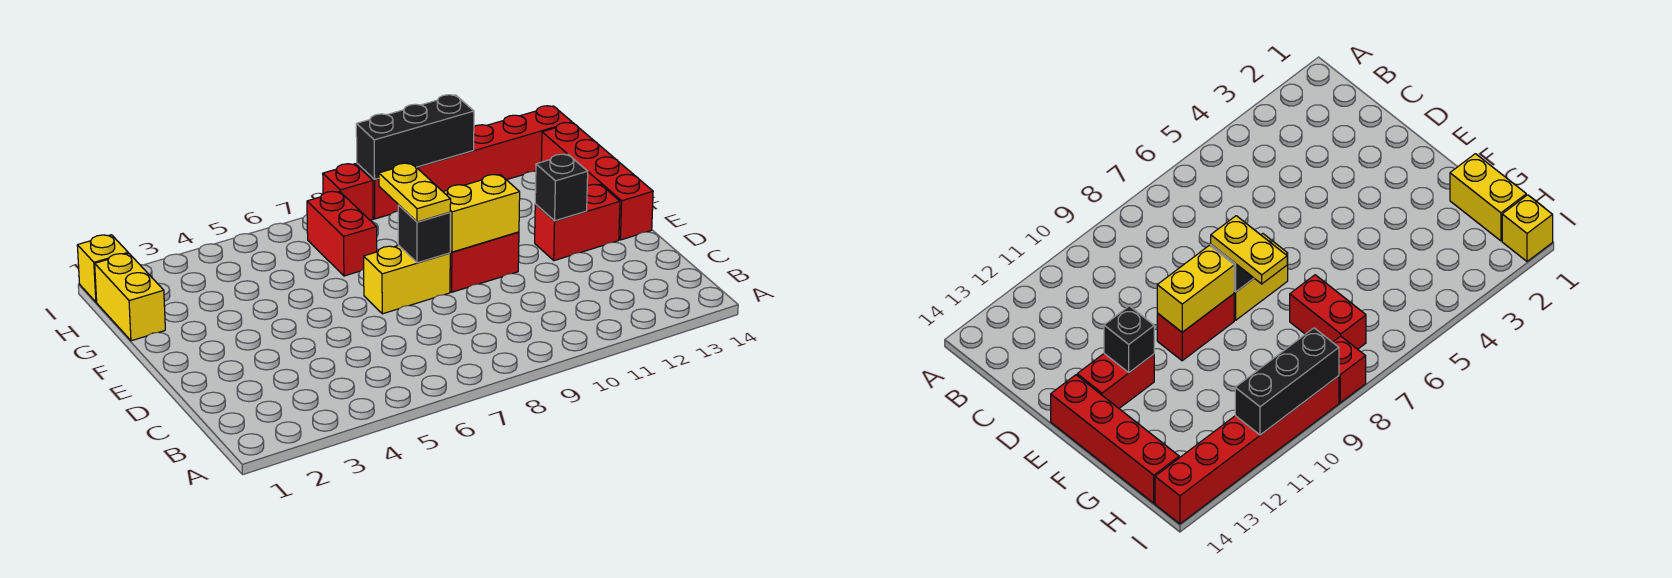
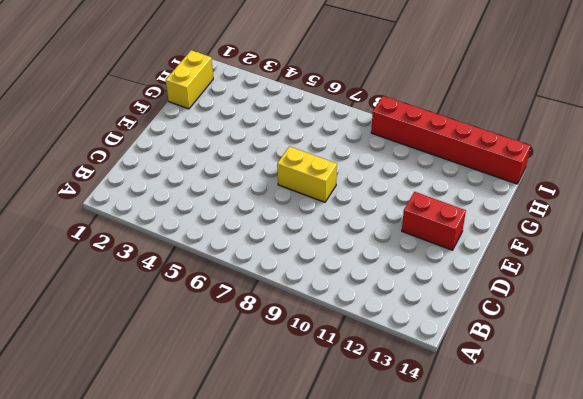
none -> red brick E9:E10 level 1
none -> red brick E14:H14 level 1
none -> red brick G7:H7 level 1

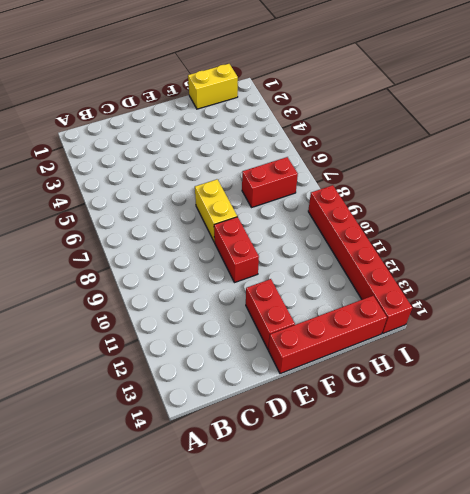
none -> yellow brick I1 level 1
none -> red brick I8 level 1
none -> black brick E8 level 2

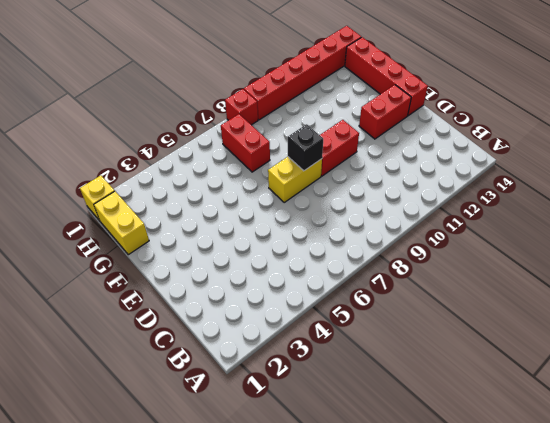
none -> yellow brick E9:E10 level 2
none -> black brick E12 level 2
none -> black brick I9:I11 level 2

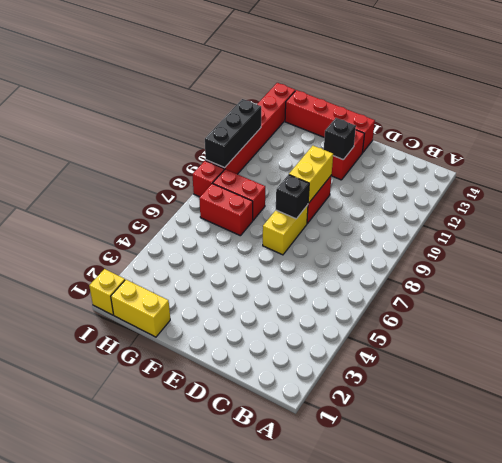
red brick G8:H8 level 1 -> none
none -> yellow plate E8:F8 level 3

